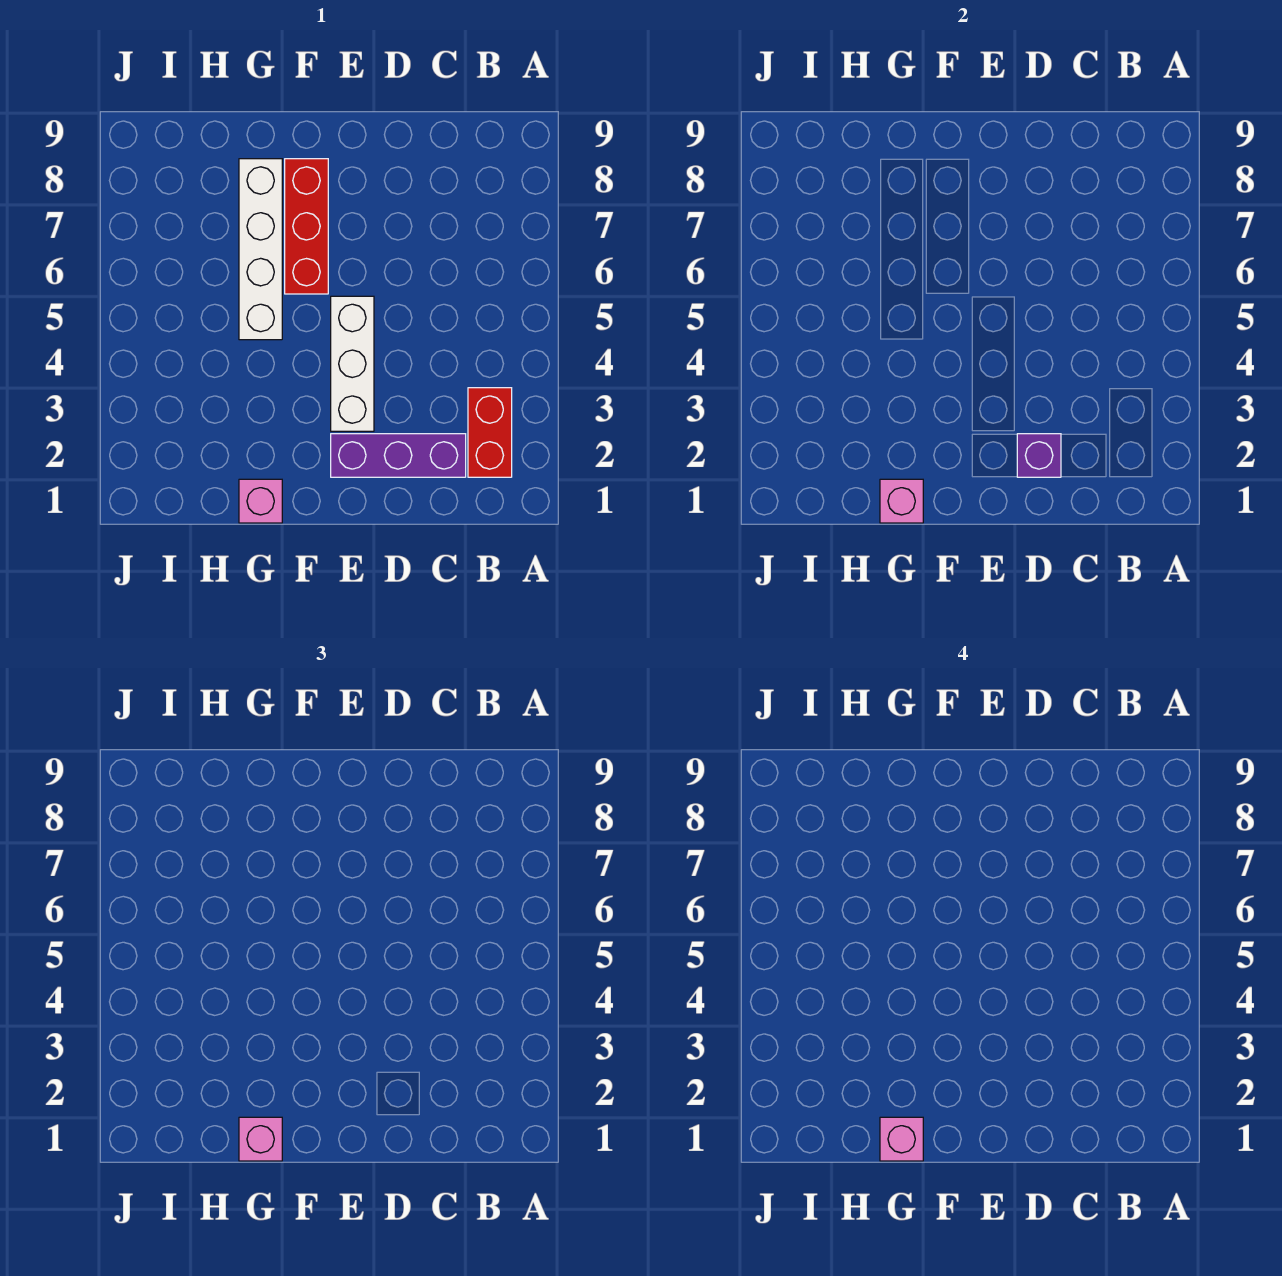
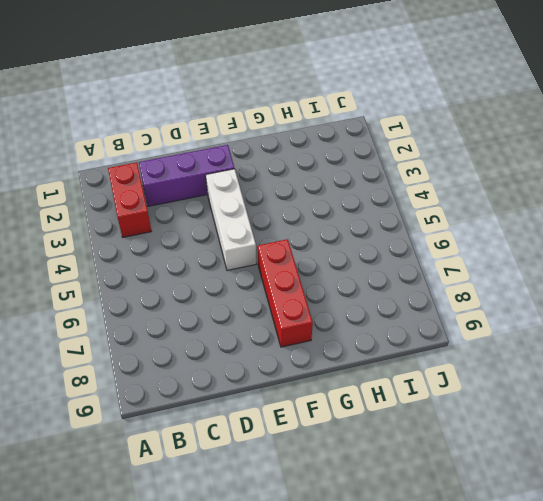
none -> pink brick G1 level 1
none -> white brick G5:G8 level 1

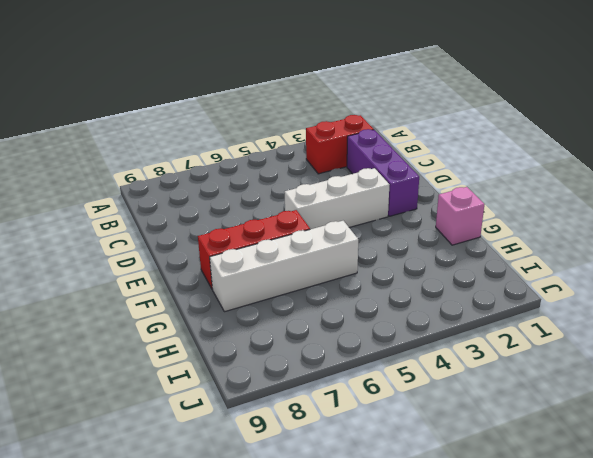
none -> purple brick D2 level 2
none -> pink brick G1 level 2

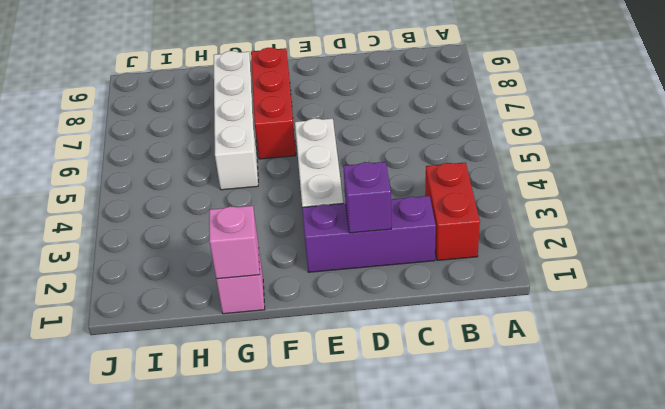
none -> pink brick G1 level 3
none -> pink brick G1 level 4

